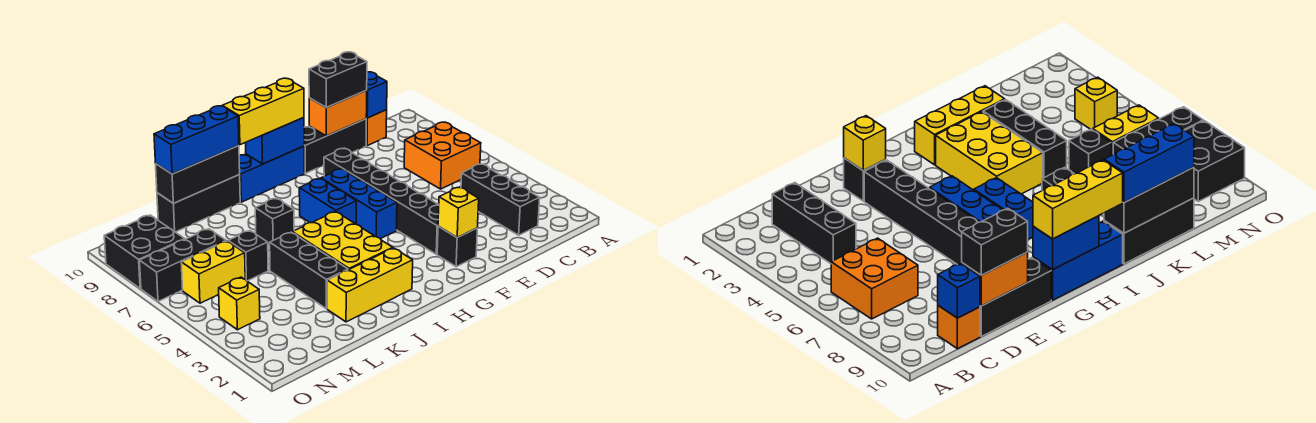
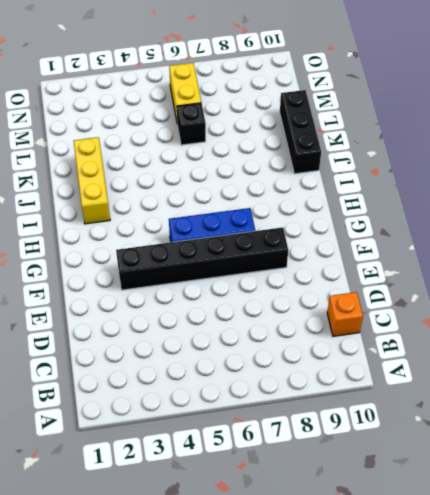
none -> orange brick B6:C7 level 1
none -> black brick C2:C4 level 1
none -> black brick D10:F10 level 1

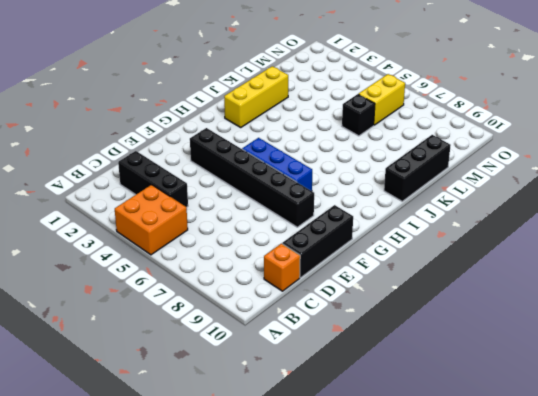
orange brick A4:B5 level 1 -> orange brick B6:C7 level 1
none -> black brick F2 level 1
none -> blue brick G10:I10 level 1
none -> blue brick H6:H7 level 1

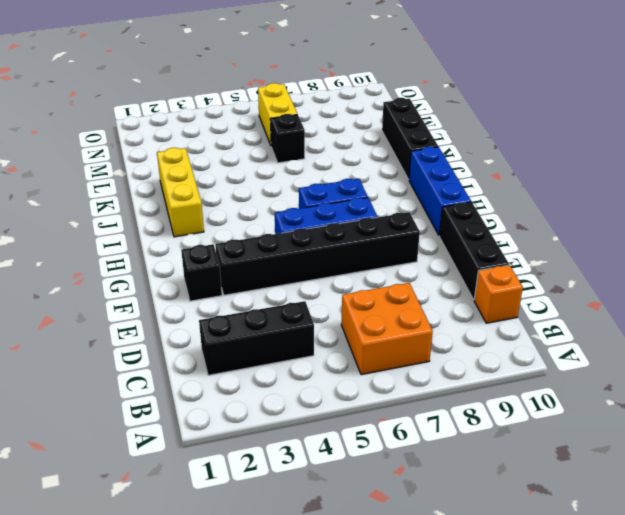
none -> yellow brick I3:J5 level 1
none -> black brick J7 level 1
none -> black brick K3:K5 level 1

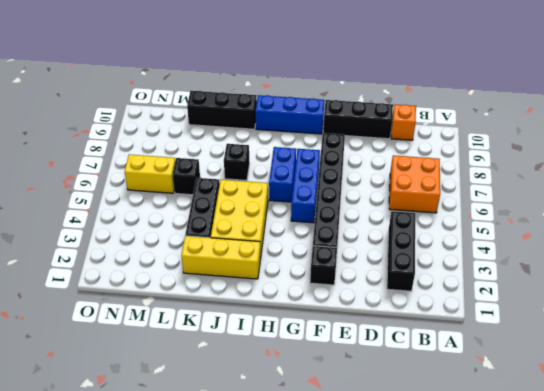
none -> black brick M7:O7 level 1
none -> yellow brick N4 level 1
none -> black brick N8:O9 level 1

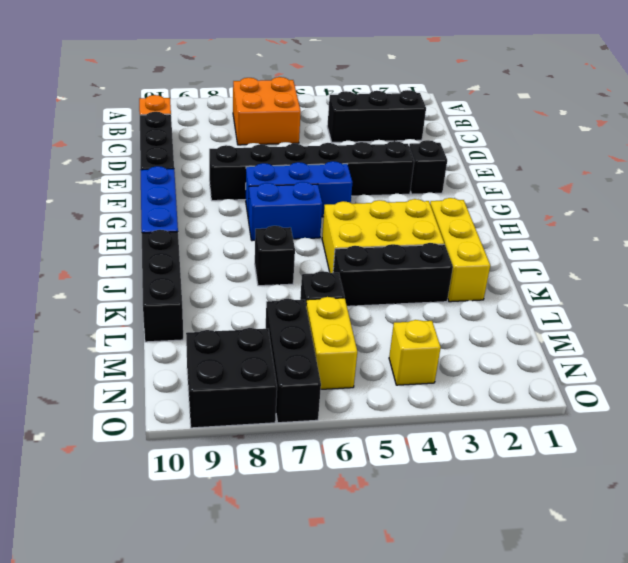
none -> blue brick C10 level 2
none -> orange brick D10:E10 level 2
none -> yellow brick F2 level 2

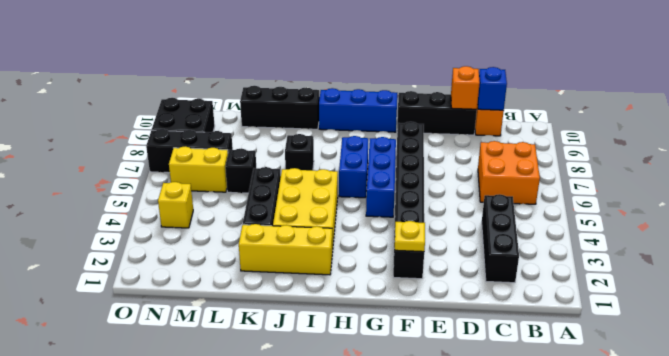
orange brick D10 level 2 -> orange brick D10:E10 level 2
yellow plate F2 level 2 -> yellow brick F2 level 2
none -> blue brick G10:H10 level 2
none -> black brick J10:L10 level 2
none -> black brick D10:E10 level 3

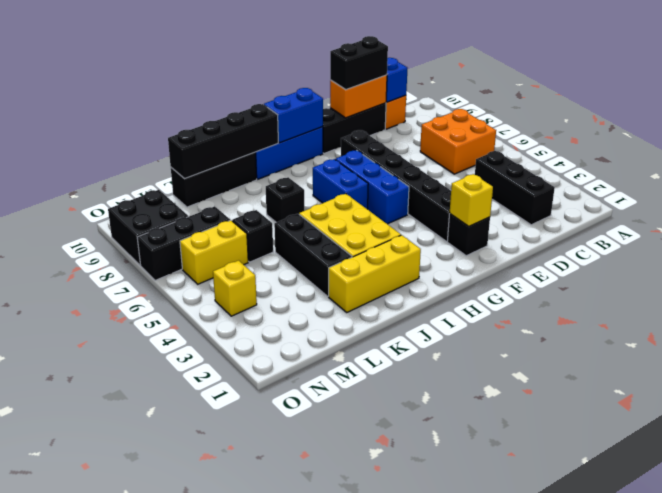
black brick I10:L10 level 2 -> black brick J10:L10 level 2
none -> yellow brick G10:I10 level 3
none -> blue brick J10:L10 level 3

